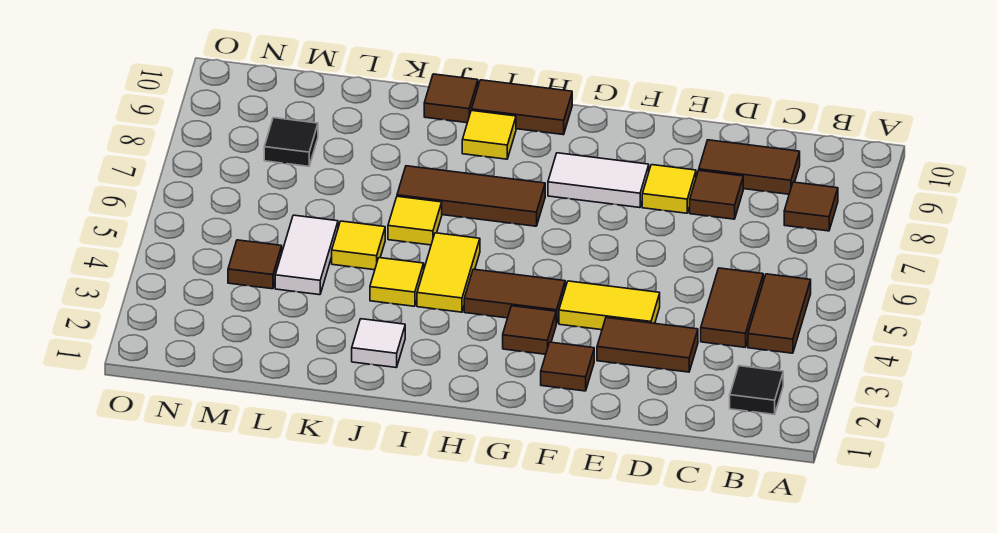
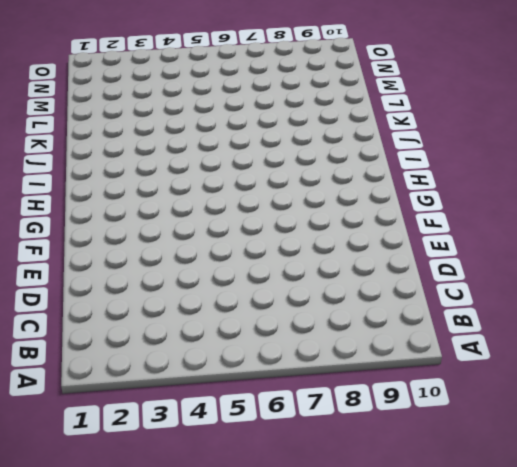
none -> black tile B2 level 1
none -> brown tile B4:B5 level 1
none -> brown tile B8 level 1

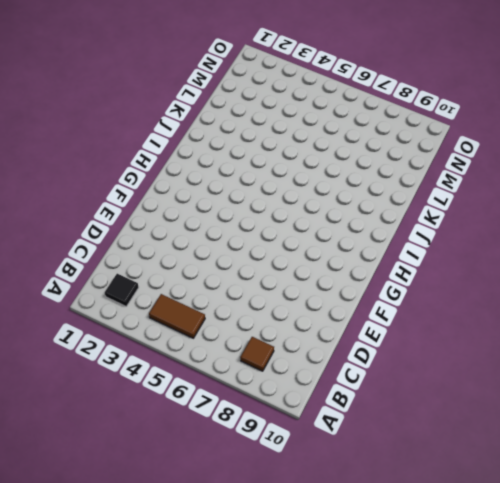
none -> brown tile C4:C5 level 1
none -> brown tile C9:D9 level 1
none -> brown tile D3:E3 level 1

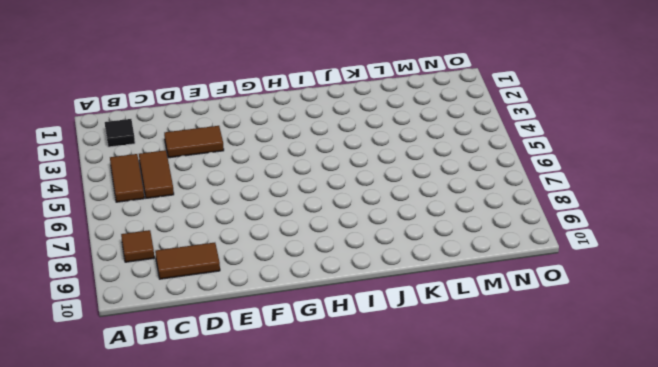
none -> brown tile D8 level 1
none -> yellow tile E4:F4 level 1
none -> yellow tile E8 level 1

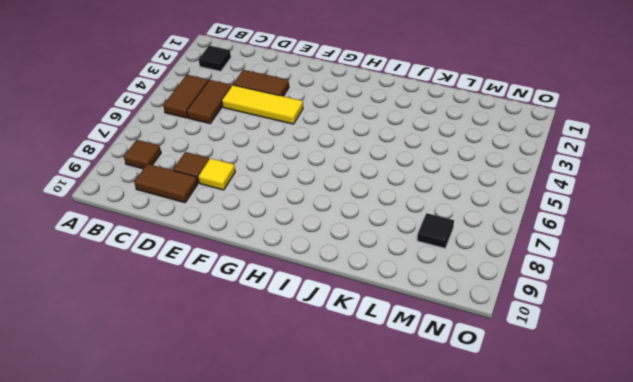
yellow tile D4:F4 level 1 -> yellow tile E4:F4 level 1
none -> brown tile F2 level 1
none -> white tile F8:G8 level 1
none -> brown tile G3 level 1

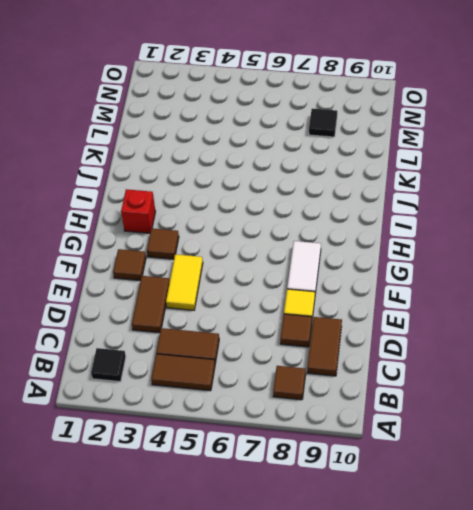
red brick H2 level 1 -> none
none -> brown tile G4:H4 level 1
none -> brown tile H7:J7 level 1
none -> brown tile H10:I10 level 1

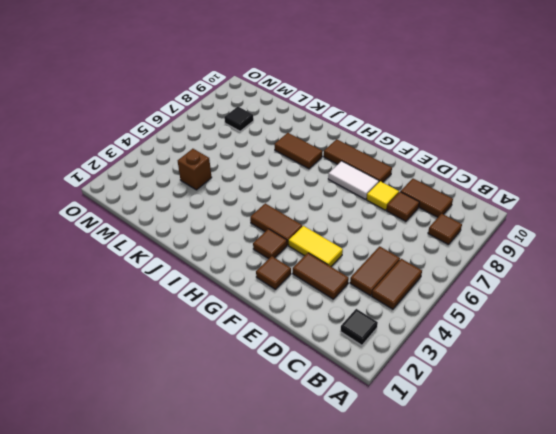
brown tile F9:H9 level 1 -> brown tile H7:J7 level 1
brown tile I8:J8 level 1 -> brown tile H10:I10 level 1
brown brick L4 level 1 -> white tile L4:L5 level 1
none -> yellow tile I4:I5 level 1
none -> yellow tile I9 level 1
none -> white tile J2 level 1

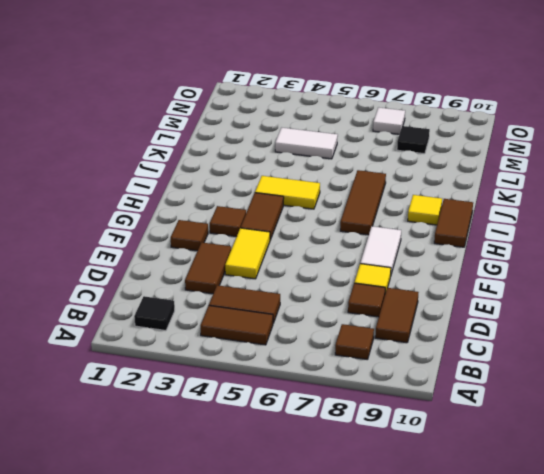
white tile N7 level 1 -> white tile J2 level 1
none -> yellow tile J4 level 1
none -> yellow tile J6 level 1
none -> brown tile J10 level 1

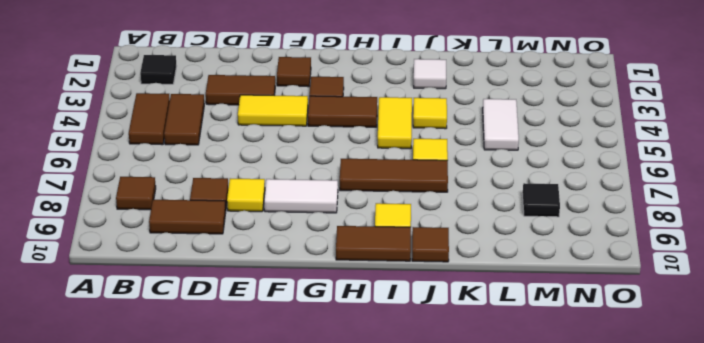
none -> yellow tile K5 level 1
none -> brown tile M4 level 1

